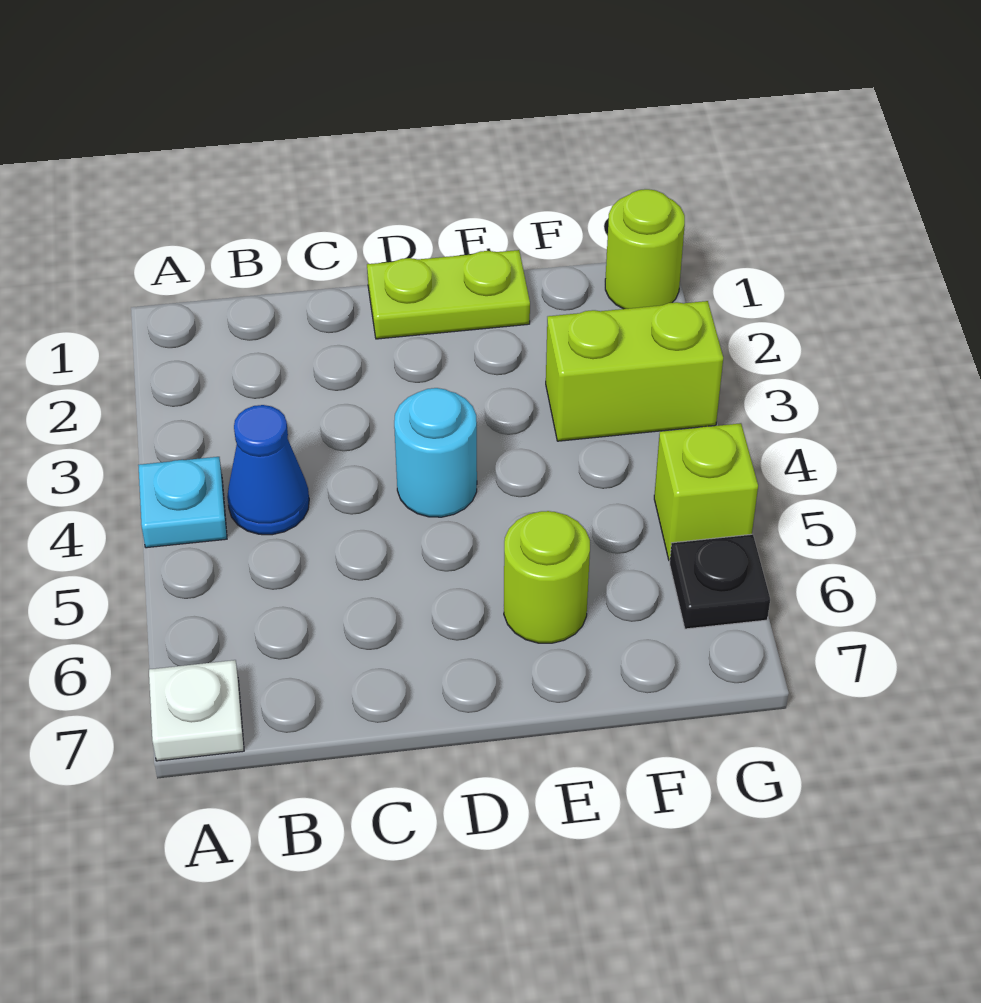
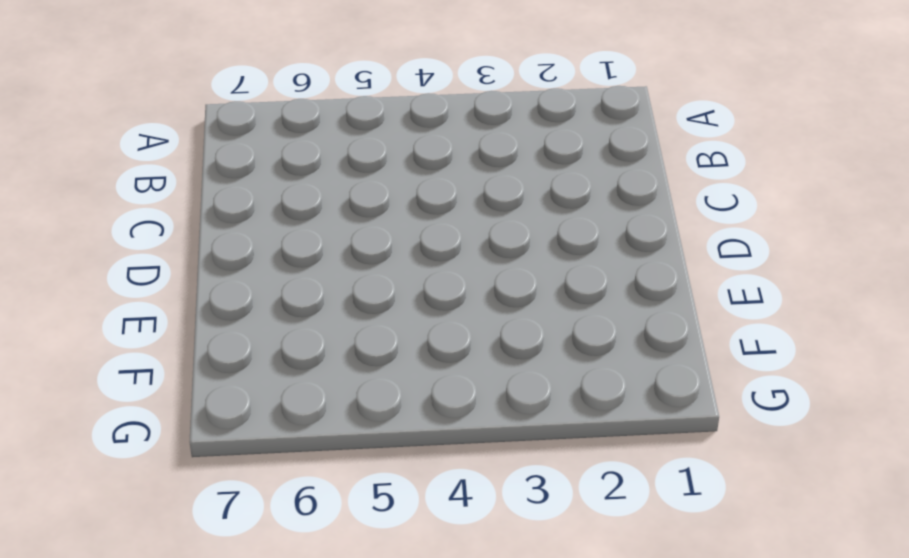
none -> cyan plate A4 level 1
none -> white plate A7 level 1

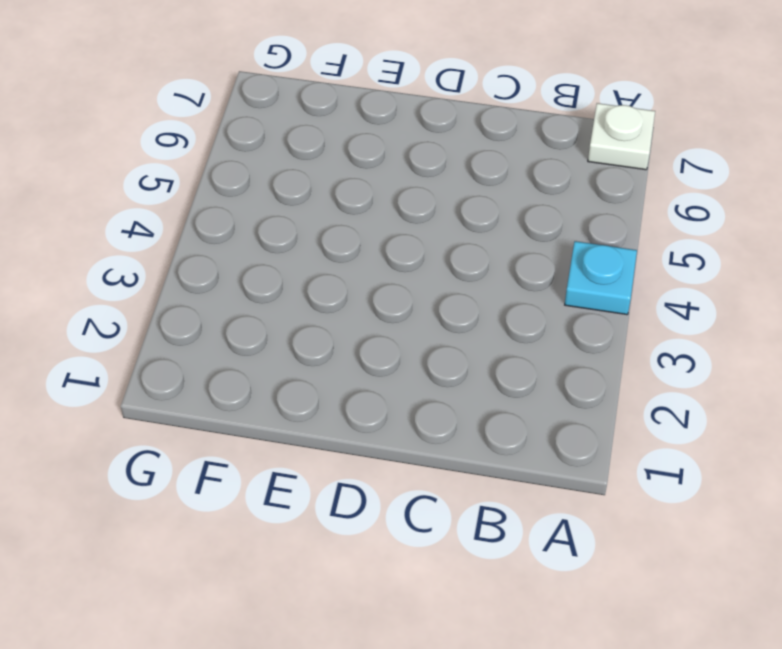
none -> blue cone B4 level 1
none -> lime plate D1:E1 level 1

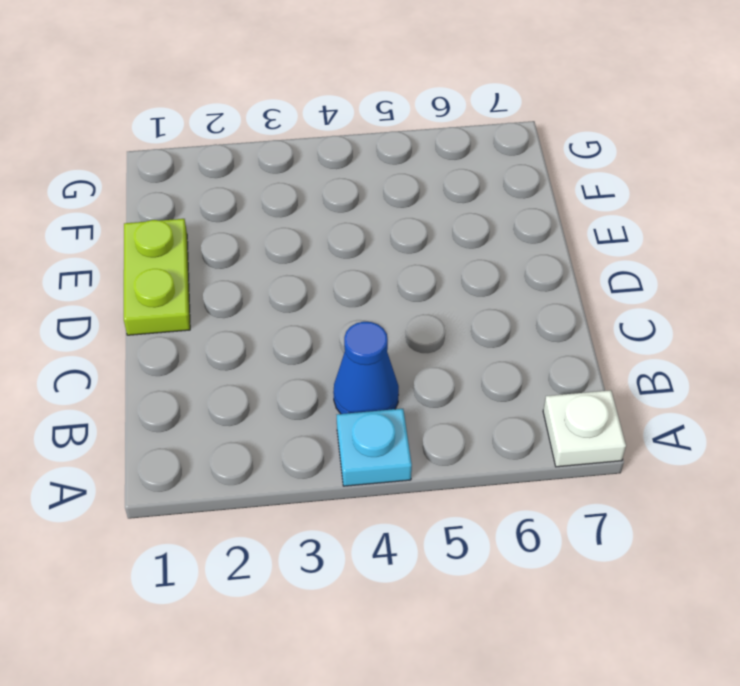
none -> cyan round brick D4 level 1
none -> lime round brick E6 level 1

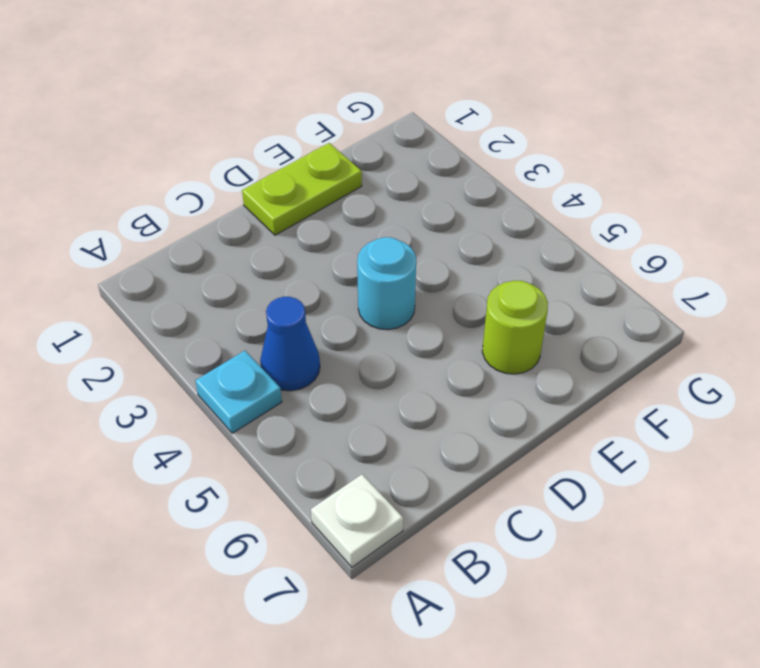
none -> lime brick F3:G3 level 1
none -> lime round brick G1 level 1

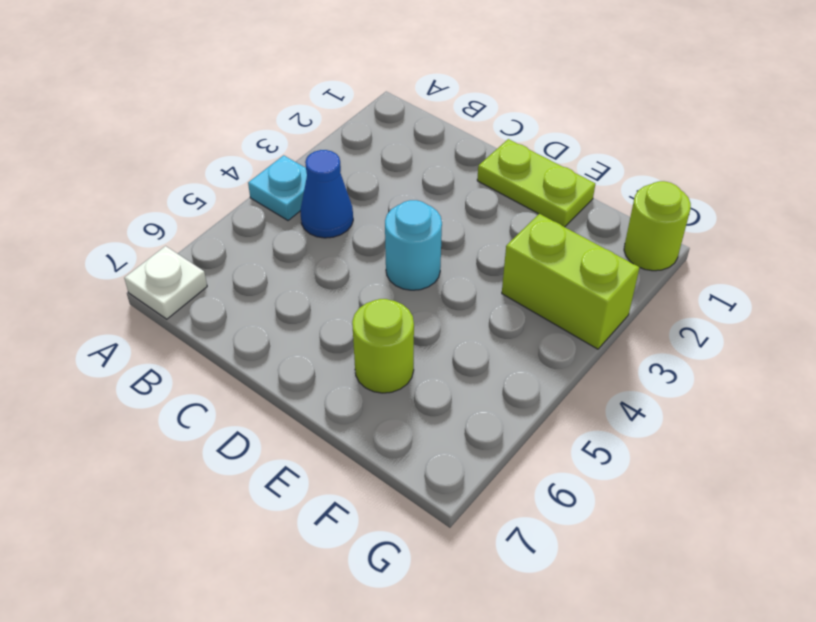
none -> lime brick G5 level 1
none -> black plate G6 level 1

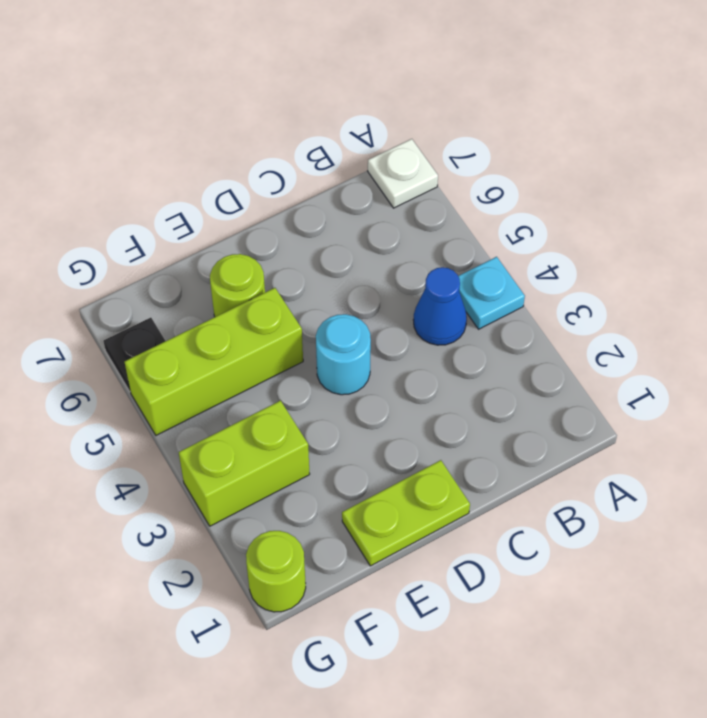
lime brick E5:G5 level 1 -> lime brick G5 level 1

